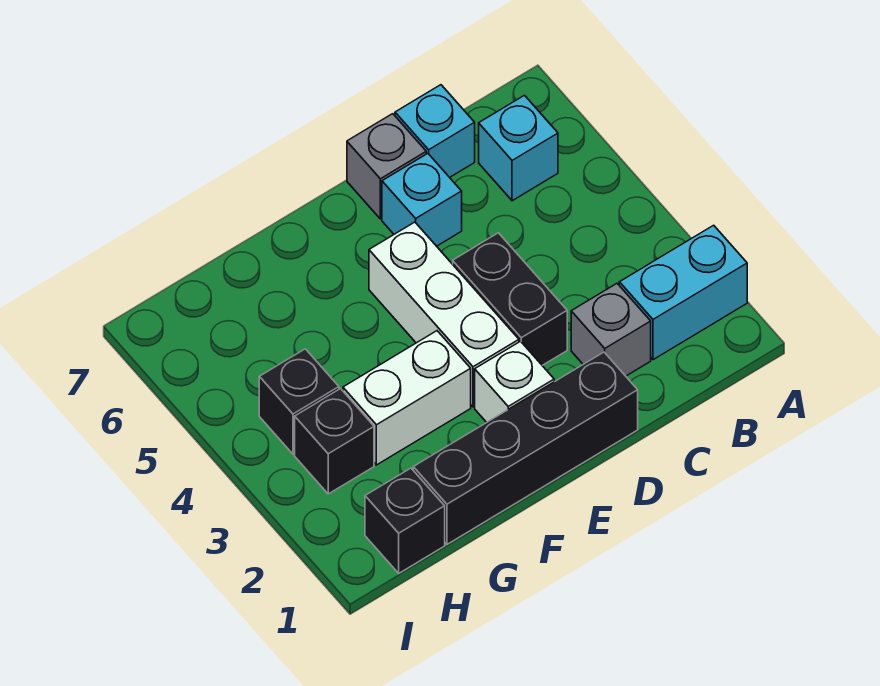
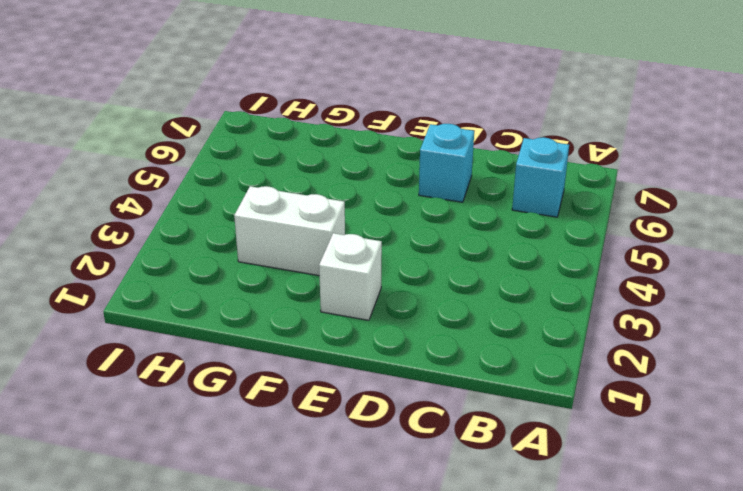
none -> cyan brick A2:B2 level 1
none -> grey brick C2 level 1
none -> cyan brick C7 level 1

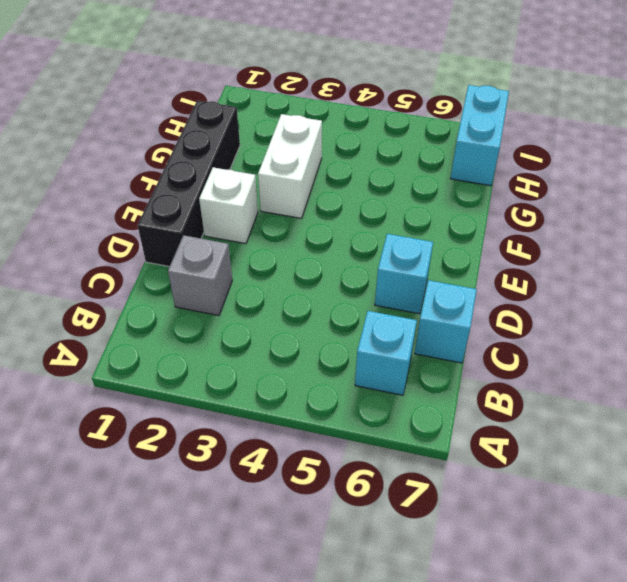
cyan brick H7:I7 level 1 -> cyan brick A2:B2 level 1
none -> black brick D3:D4 level 1
none -> grey brick D7 level 1
none -> white brick E3:E5 level 1

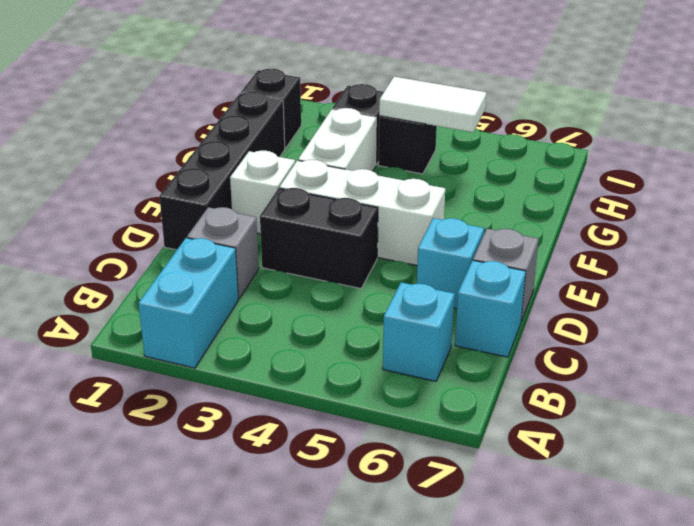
white tile H4:H5 level 2 -> none

